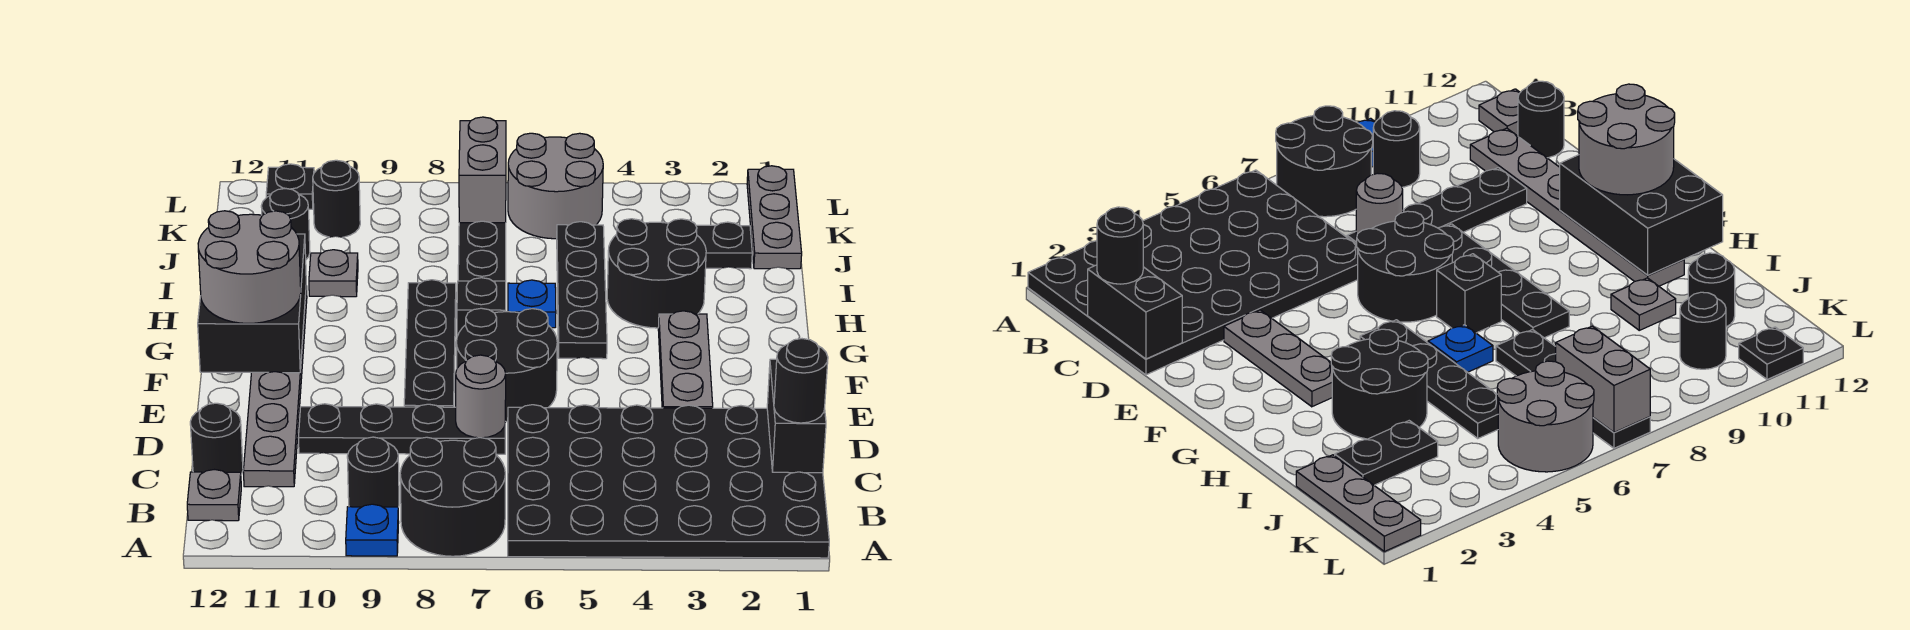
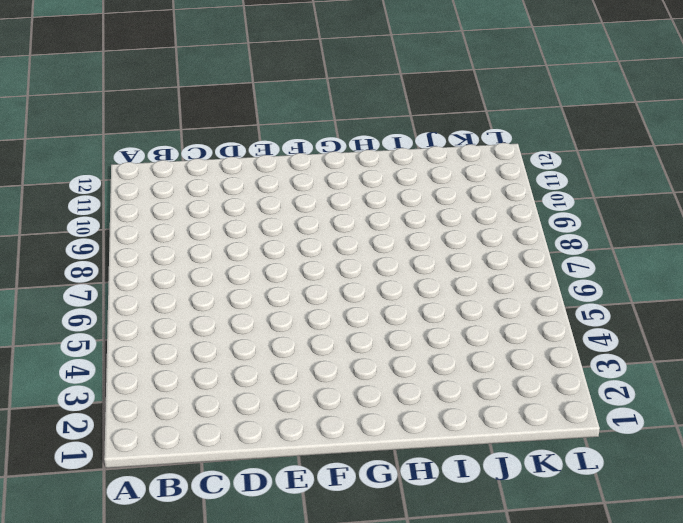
none -> black plate A1:D6 level 1
none -> black round brick A7:B8 level 1
none -> blue plate A9 level 1

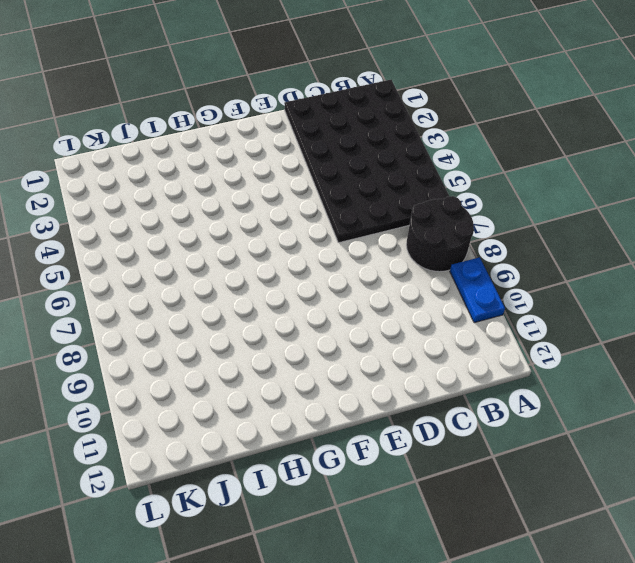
blue plate A9:A10 level 1 -> blue plate A9 level 1
none -> black round brick B9 level 1
none -> grey plate B12 level 1
none -> grey plate C11:H11 level 1

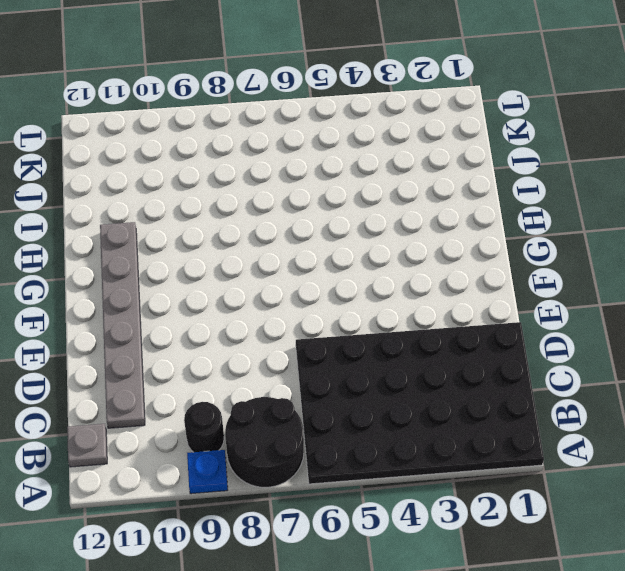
none -> black round brick C12 level 1
none -> black plate D7:D10 level 1
none -> grey plate E3:G3 level 1

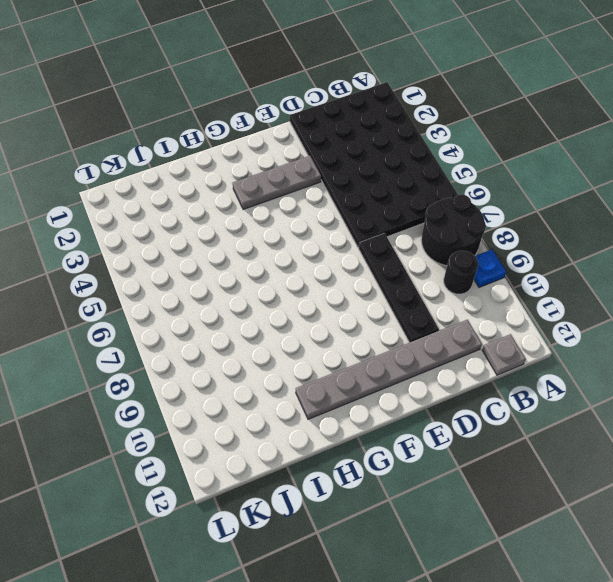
none -> black round brick C12 level 1
none -> black round brick E6:F7 level 1
none -> black plate E8:H8 level 1

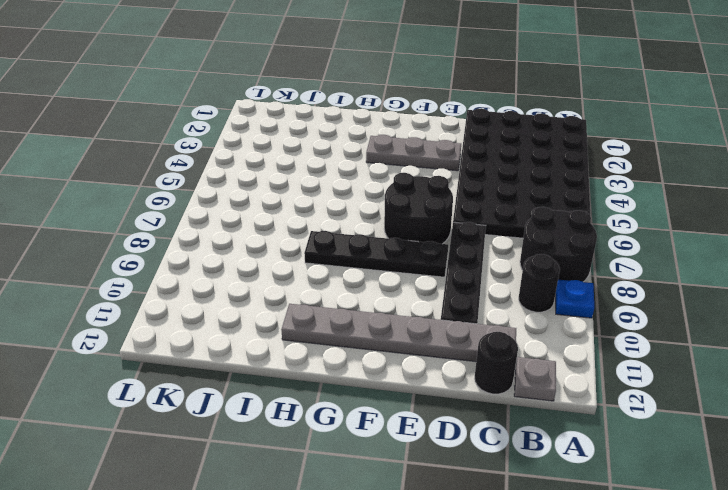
none -> black plate G5:J5 level 1
none -> black brick G7 level 1
none -> black round brick H3:I4 level 1

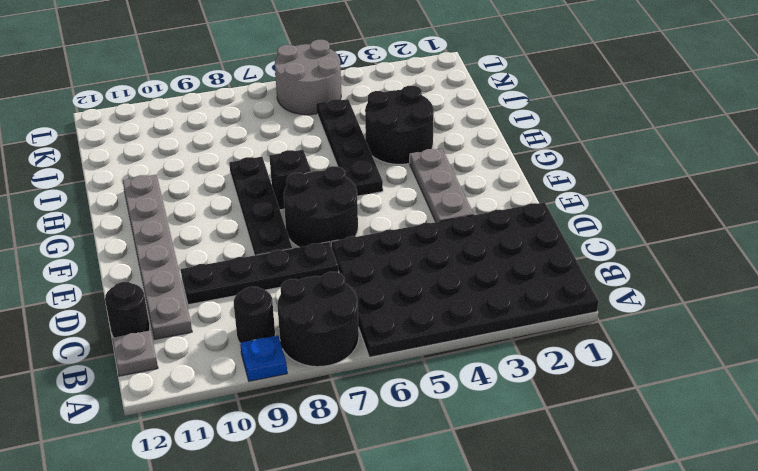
none -> blue plate H6 level 1
none -> black plate I7:L7 level 1
none -> grey plate I10 level 1

